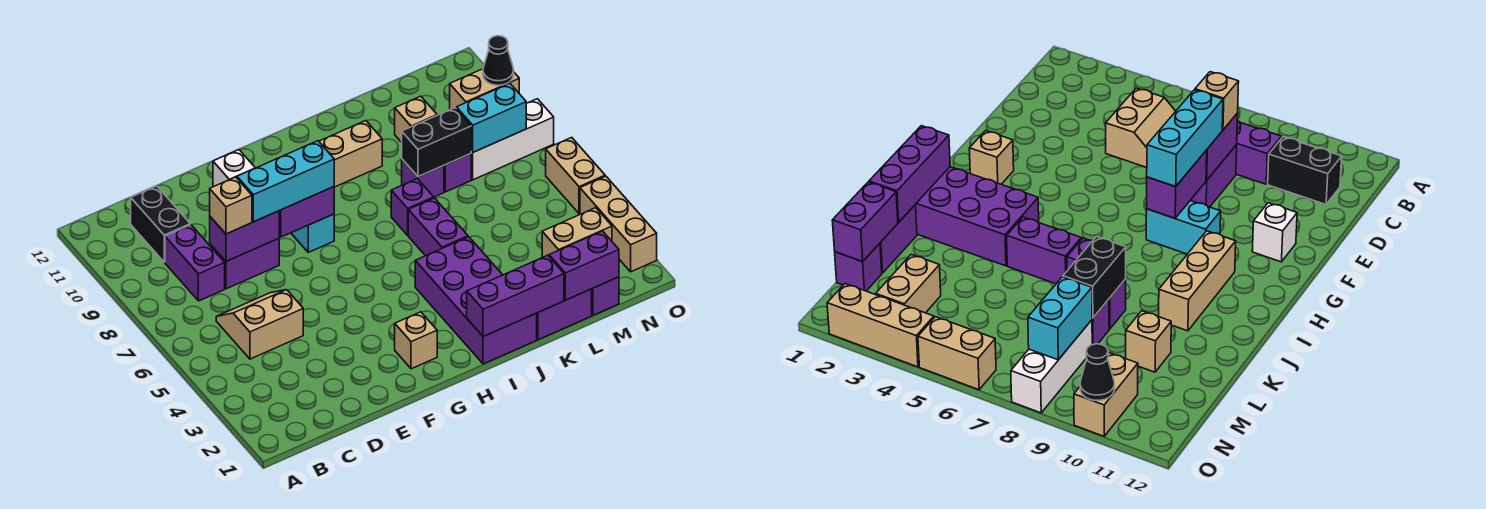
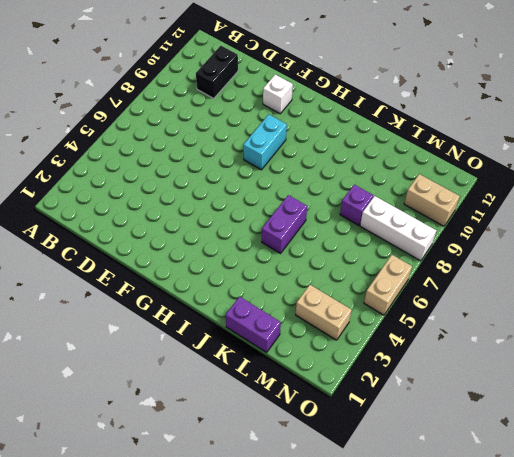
none -> tan slope C5:D6 level 1 top 5
none -> purple brick C8:C9 level 1
none -> purple brick D8:E8 level 1
none -> tan brick G2 level 1

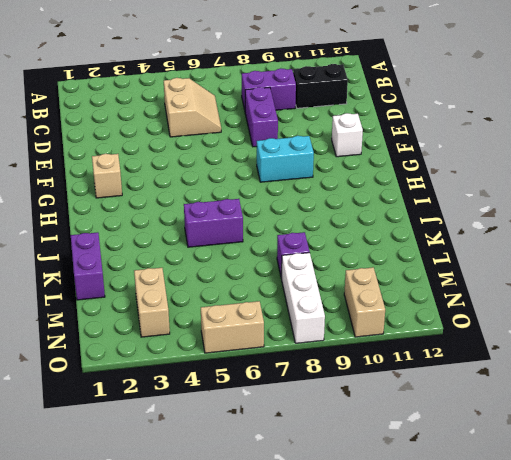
none -> tan brick H10:J10 level 1
none -> purple brick I1:J4 level 1
none -> purple brick J7 level 1
none -> purple brick K8 level 1

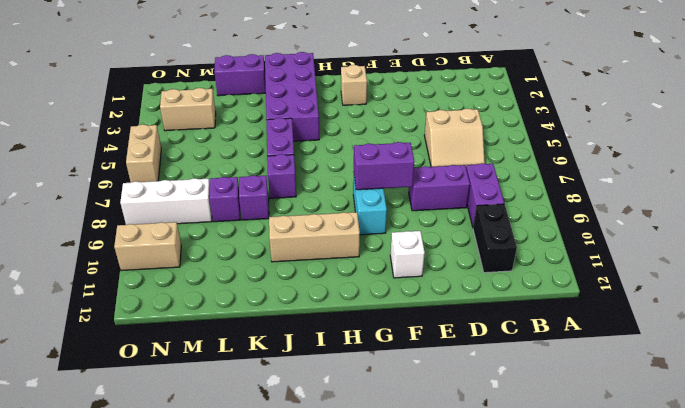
none -> tan brick L10 level 1
none -> purple brick M1 level 1
none -> tan brick O2:O4 level 1
none -> purple brick D8:E8 level 2

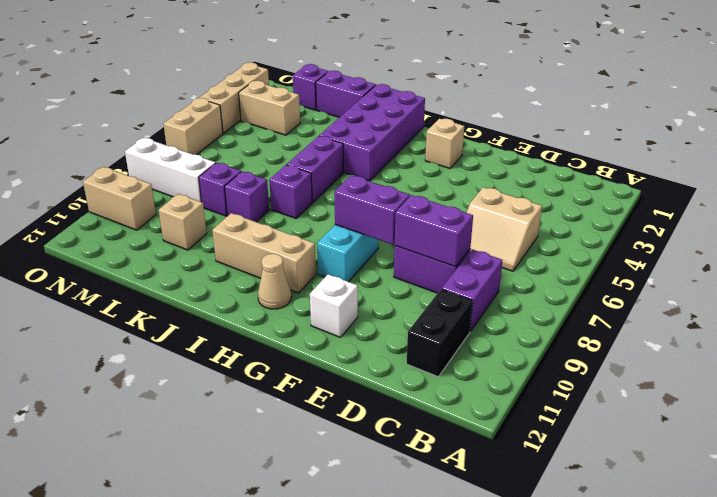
tan cone H11 level 1 -> none
none -> purple brick I1:K1 level 2
none -> black brick K8:L8 level 2
none -> purple brick L1:M1 level 2
none -> cyan brick M8:N8 level 2

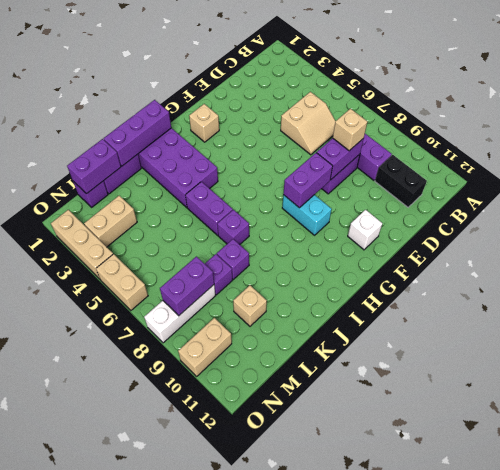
purple brick M8:N8 level 2 -> cyan brick M8:N8 level 2
none -> tan brick H10:J10 level 1
none -> black brick K8:L8 level 2
none -> black cone O10 level 2
none -> cyan brick E8:G8 level 3

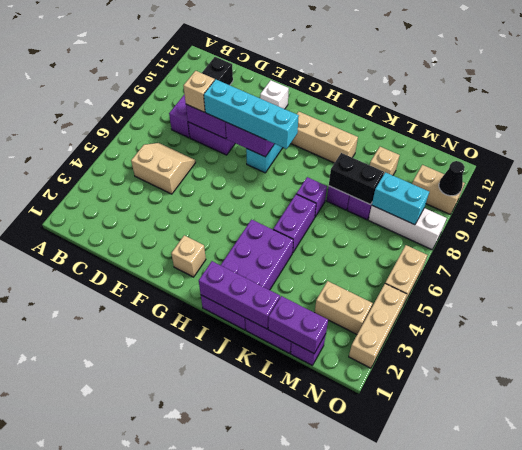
cyan brick E8:H8 level 3 -> cyan brick E8:G8 level 3

